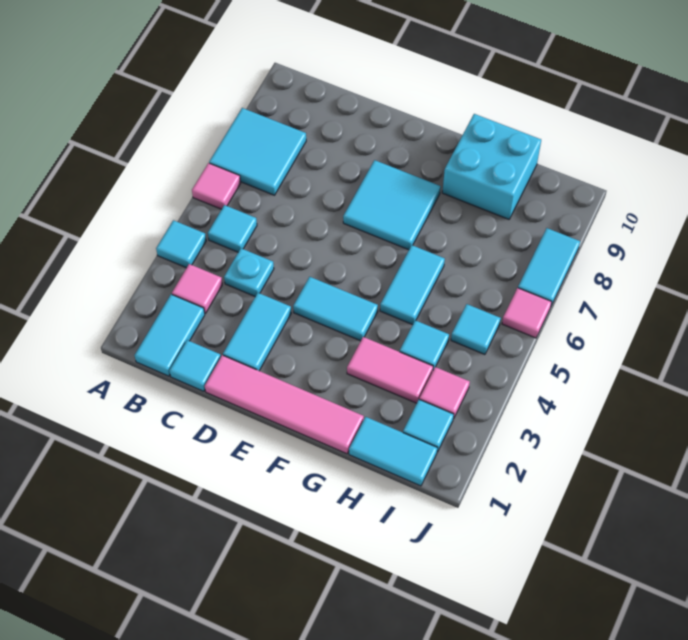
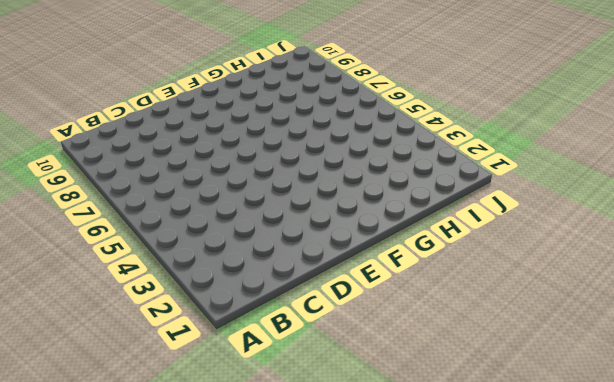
none -> cyan tile A4 level 1
none -> pink tile A6 level 1
none -> cyan tile A7:B8 level 1

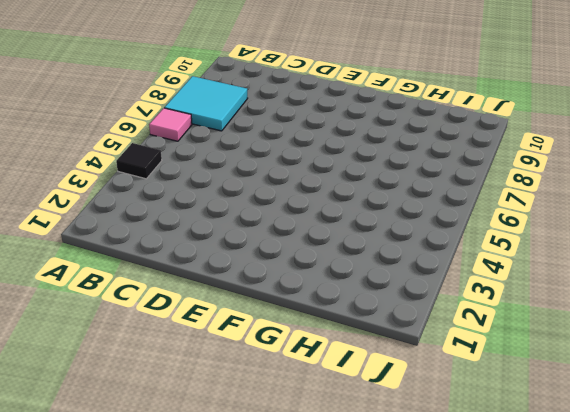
black tile A4 level 1 -> cyan tile A4 level 1
none -> cyan tile B1:B2 level 1
none -> pink tile B3 level 1
none -> cyan tile B5 level 1

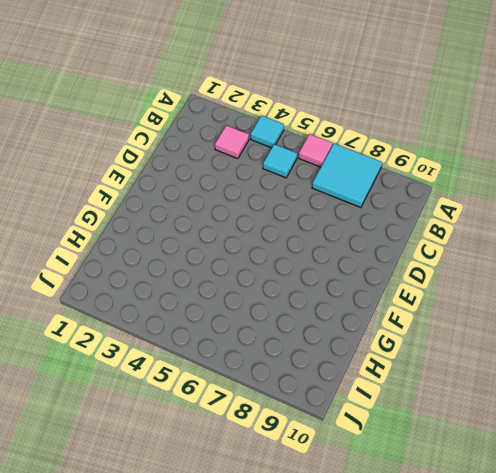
none -> cyan tile B1:B2 level 1
none -> cyan tile C1 level 1
none -> cyan plate C4 level 1

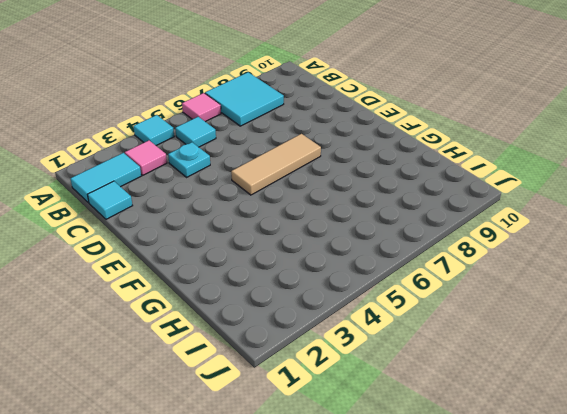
tan tile E5:E7 level 1 -> cyan tile E7:F8 level 1
none -> pink tile D1:G1 level 1
none -> cyan tile D2:D3 level 1
none -> cyan tile E4:F4 level 1

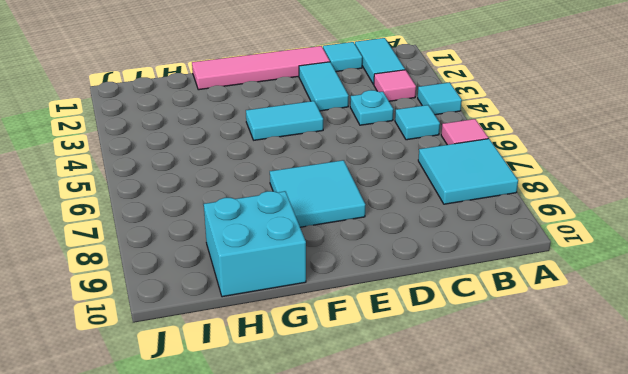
none -> pink tile G3:H3 level 1
none -> cyan tile G5:G6 level 1
none -> cyan tile H1:I1 level 1

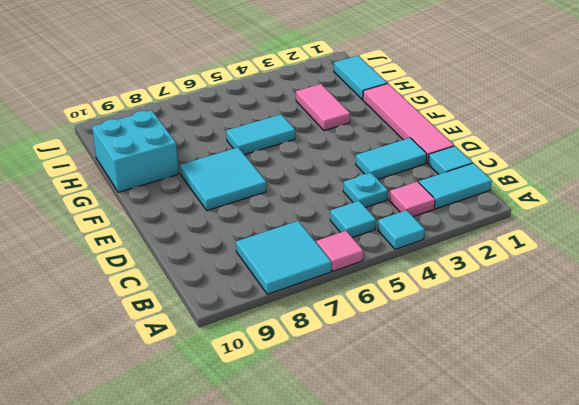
none -> cyan tile E4:F4 level 1
none -> cyan tile H4 level 1
none -> cyan tile I2 level 1

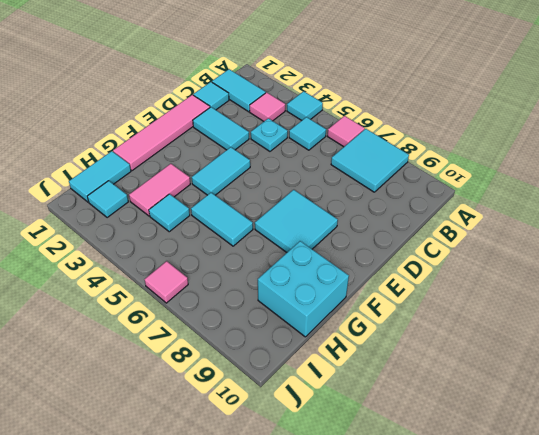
none -> pink tile I3 level 1
none -> cyan tile I5 level 1
none -> cyan tile J7:J8 level 1

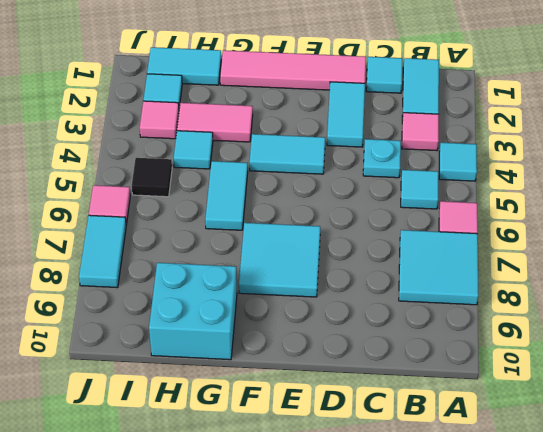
black tile I5 level 1 -> cyan tile I5 level 1

